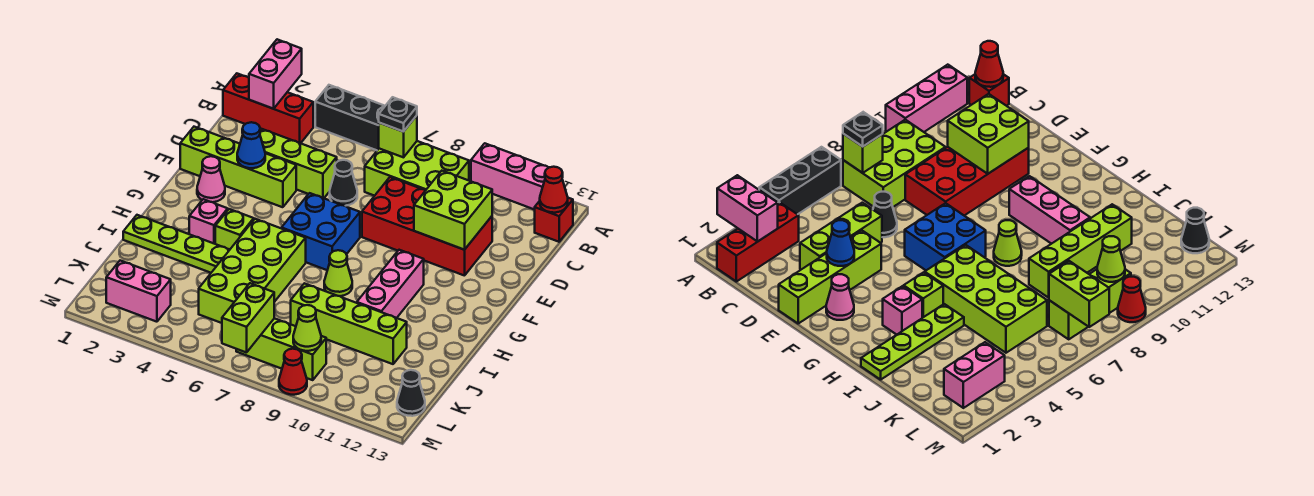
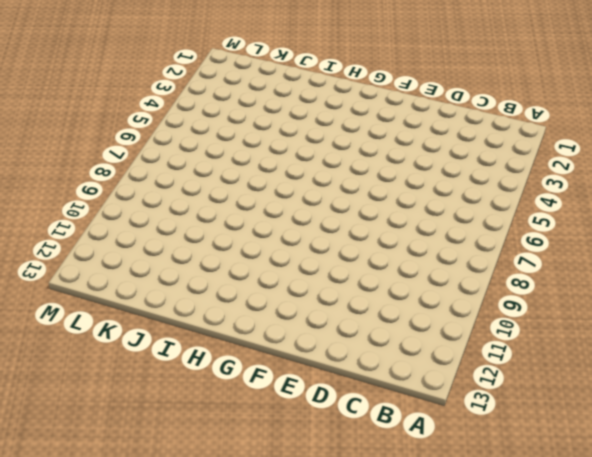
none -> black brick A4:A6 level 1
none -> pink brick A10:A12 level 1
none -> red brick B1:B3 level 1
none -> lime brick B7:C9 level 1

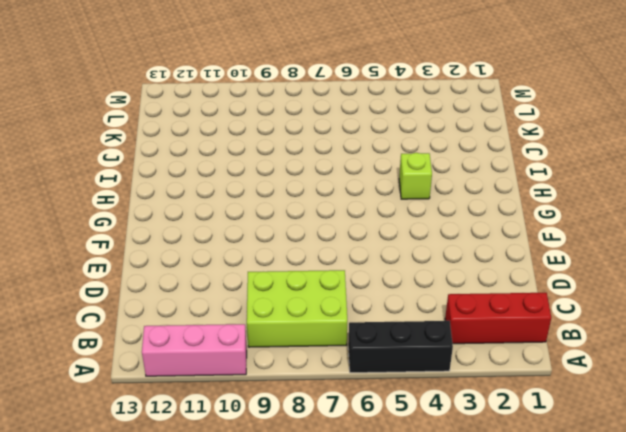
none -> red brick B13 level 1
none -> lime brick D3:D5 level 1
none -> black cone D6 level 1
none -> red brick D8:E11 level 1

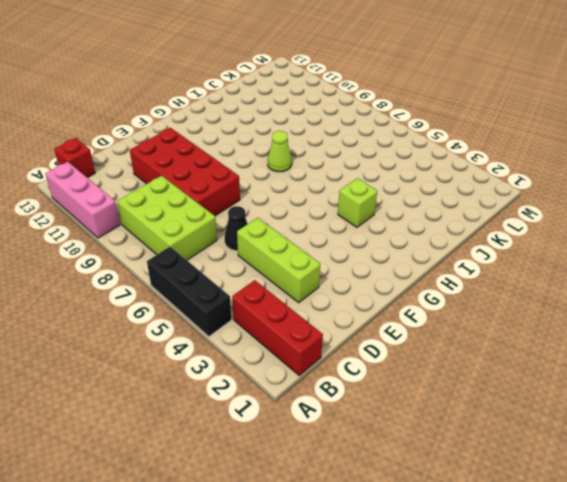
none -> lime brick E1:E4 level 1
none -> pink cone F2 level 1
none -> blue brick F6:G7 level 1
none -> pink brick G10:I10 level 1

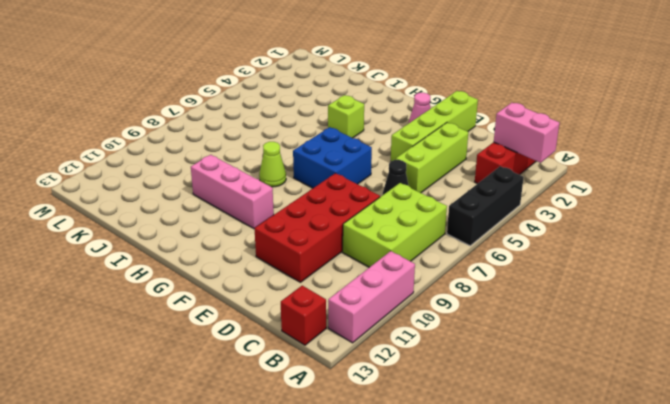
none -> pink brick H3 level 1
none -> lime brick H5:K6 level 1
none -> lime plate I1:I4 level 1
none -> lime brick J8:J11 level 1

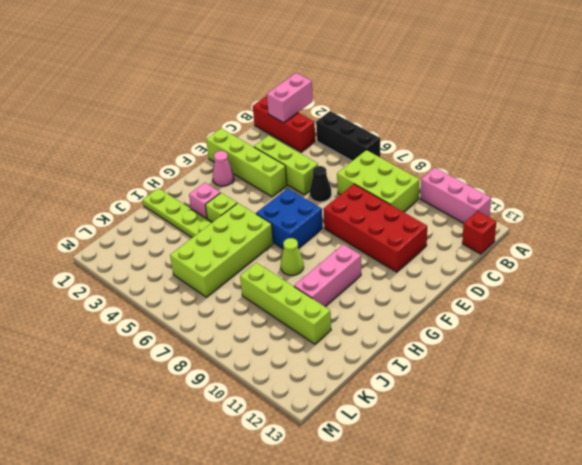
none -> pink brick L2:L3 level 1
none -> lime brick L7:L9 level 1
none -> black cone L13 level 1
none -> red cone M9 level 1

